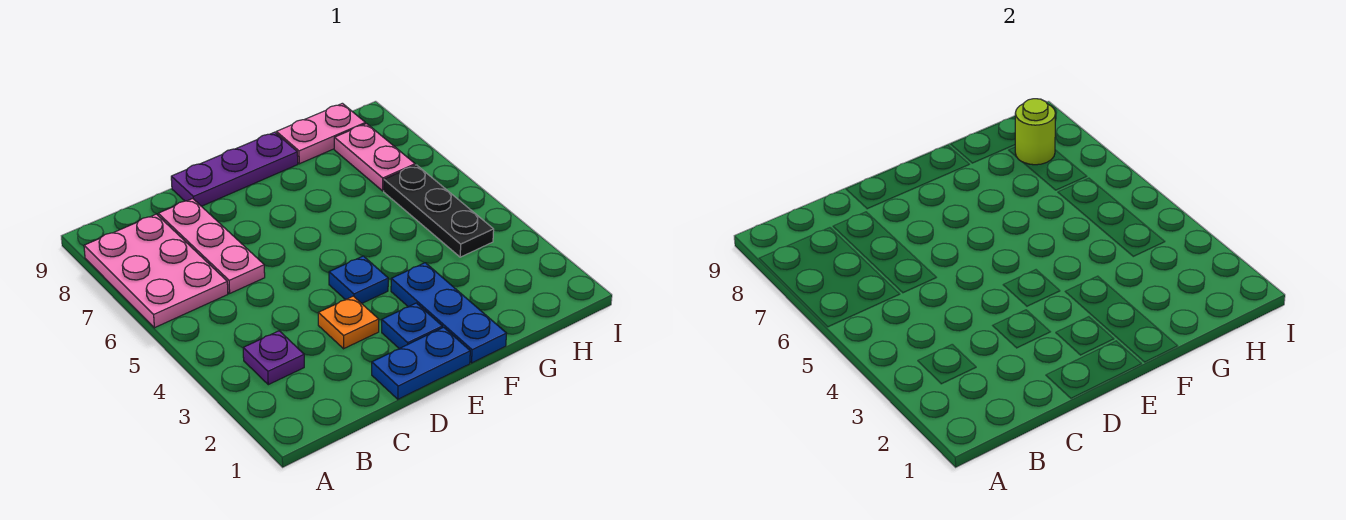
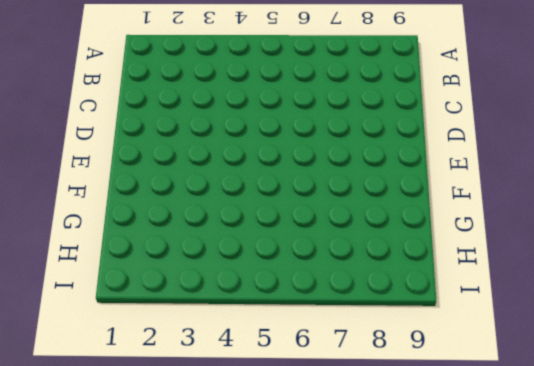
none -> pink plate A6:B8 level 1
none -> purple plate B3 level 1
none -> pink plate C6:C8 level 1

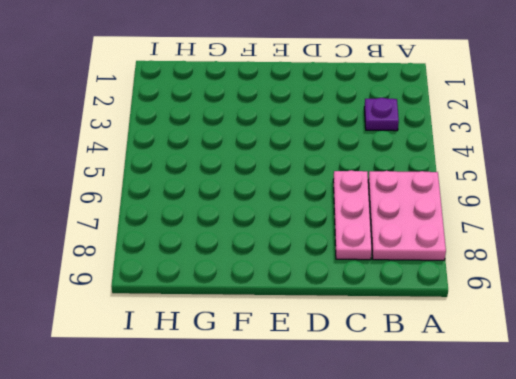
none -> blue plate D1:E1 level 1
none -> orange plate D3 level 1
none -> purple plate D9:F9 level 1

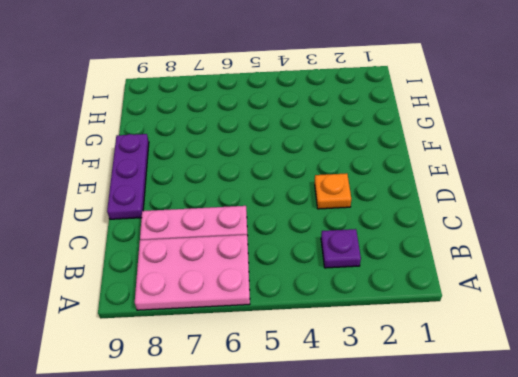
none -> blue plate D1:E1 level 1
none -> blue plate E2 level 1
none -> blue plate E4 level 1

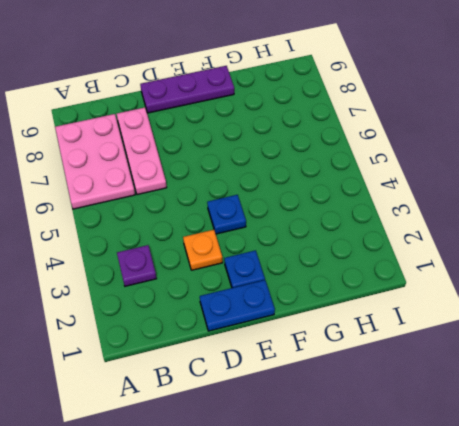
none -> blue plate F1:F3 level 1
none -> pink plate G9:H9 level 1
none -> black plate H4:H6 level 1

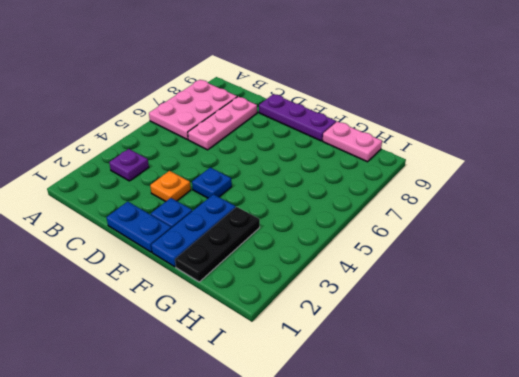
black plate G1:G3 level 1 -> black plate H4:H6 level 1
none -> pink plate H7:H8 level 1
none -> lime round brick H8 level 2

